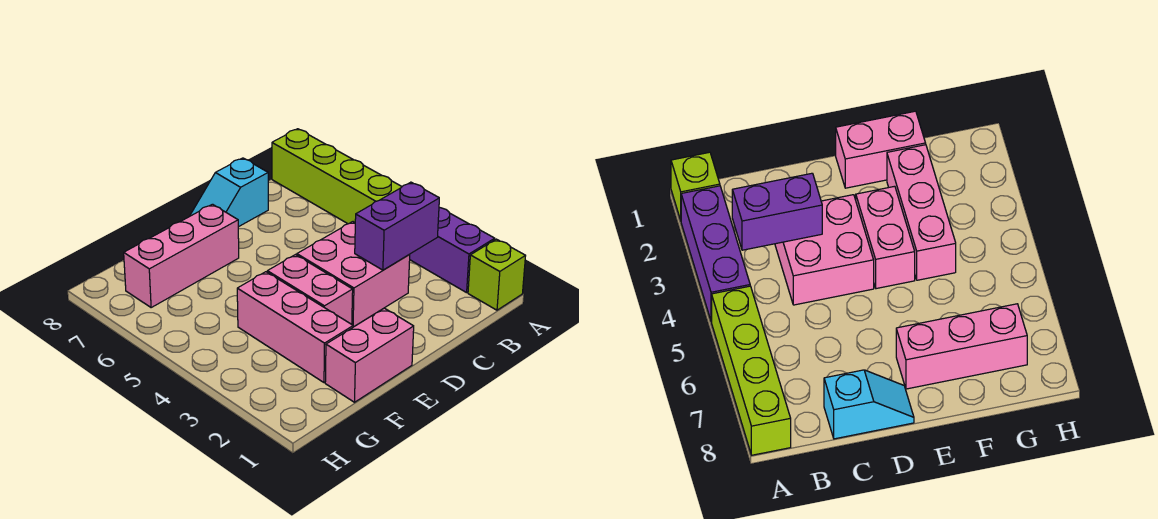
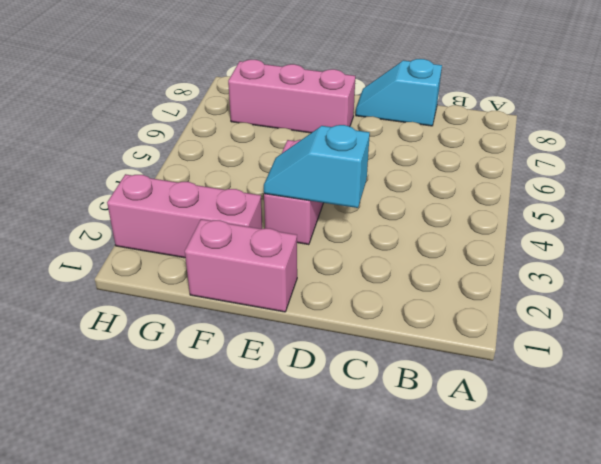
cyan slope D3:E3 level 2 top D -> none
pink brick F2:H2 level 1 -> pink brick F2:F4 level 1
none -> lime brick A1 level 1
none -> purple brick A2:A4 level 1

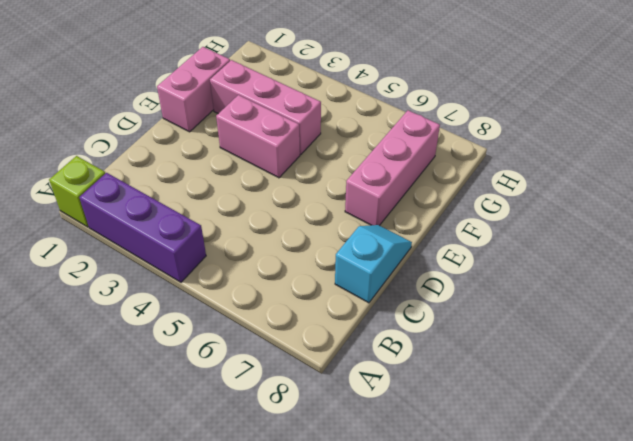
none -> lime brick A5:A8 level 1
none -> pink brick C3:D4 level 1

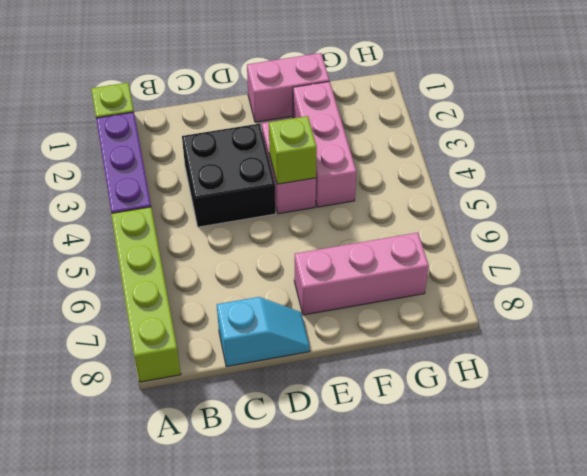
black brick C3:D4 level 1 -> pink brick C3:D4 level 1
lime brick E4 level 2 -> none
none -> purple brick B3:C3 level 2

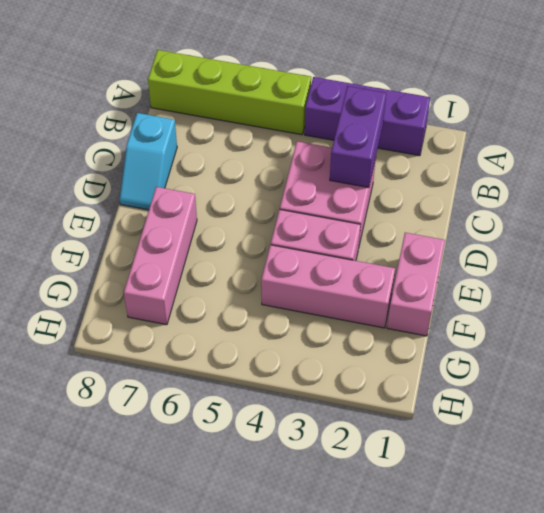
none -> lime brick A1 level 1

